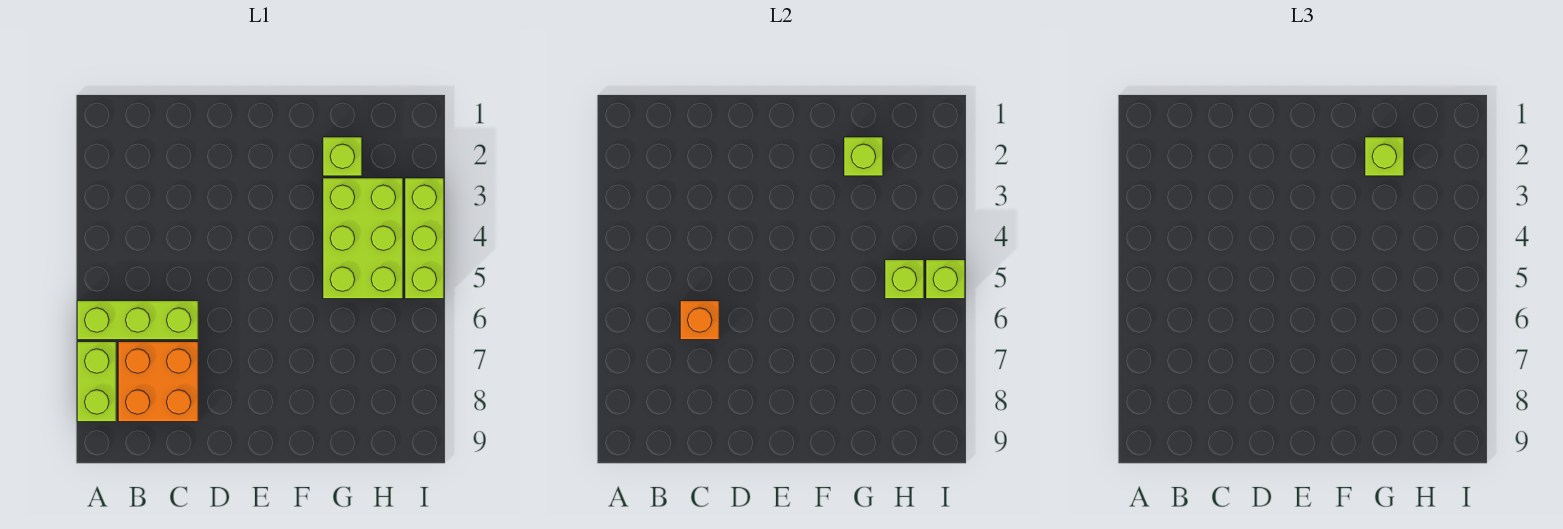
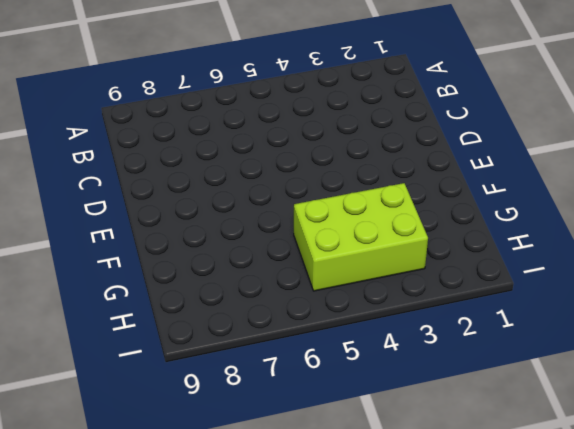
none -> lime brick A6:C6 level 1
none -> lime brick A7:A8 level 1

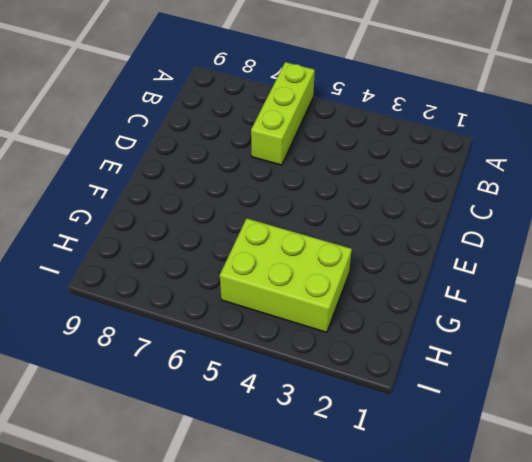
none -> lime brick A7:A8 level 1
none -> orange brick B7:C8 level 1

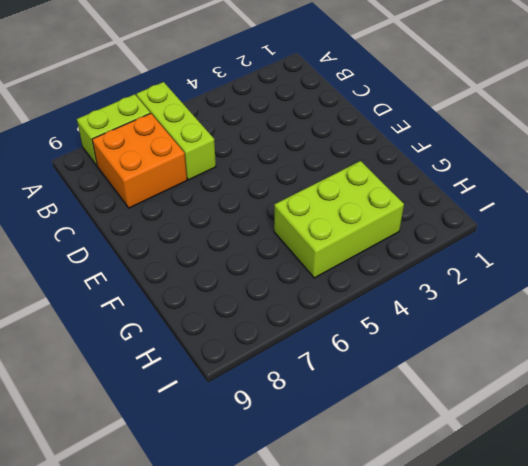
none -> lime brick G2 level 1
none -> lime brick I3:I5 level 1

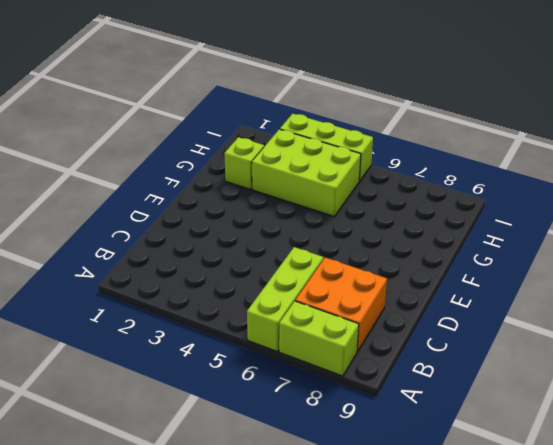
none -> orange brick C6 level 2
none -> lime brick G2 level 2

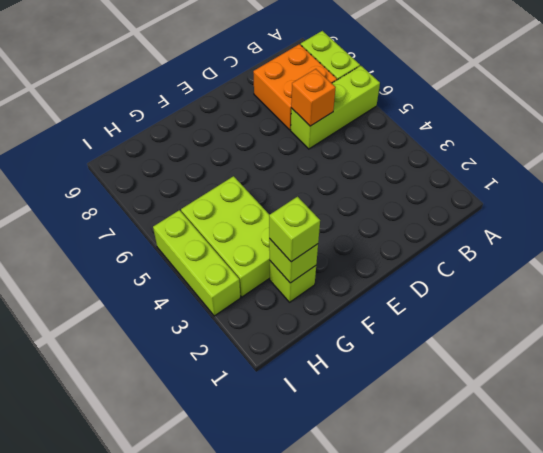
none -> lime brick H5 level 2
none -> lime brick I5 level 2

